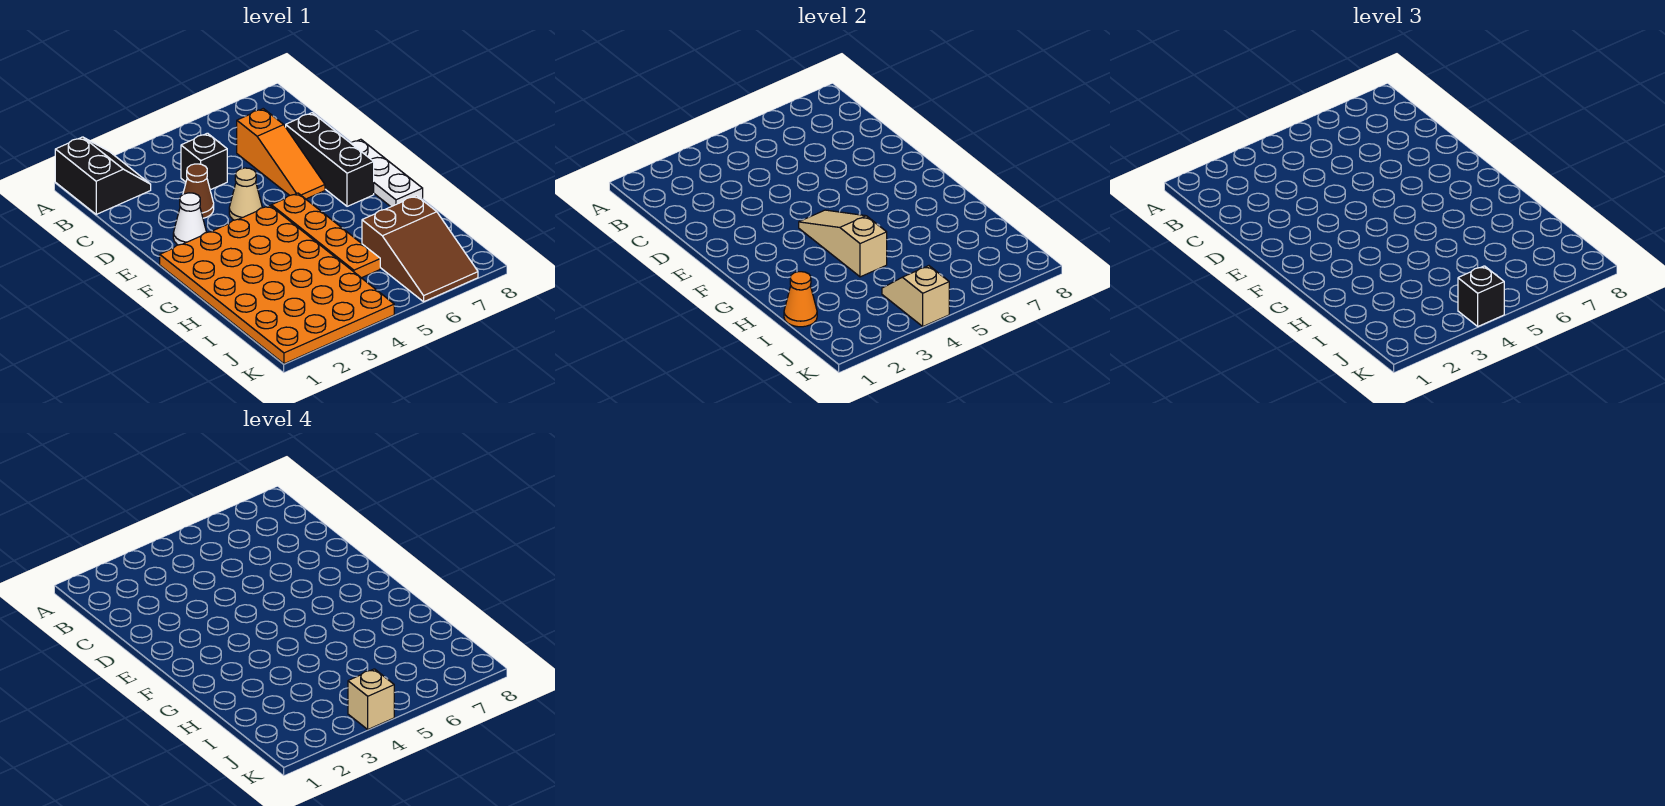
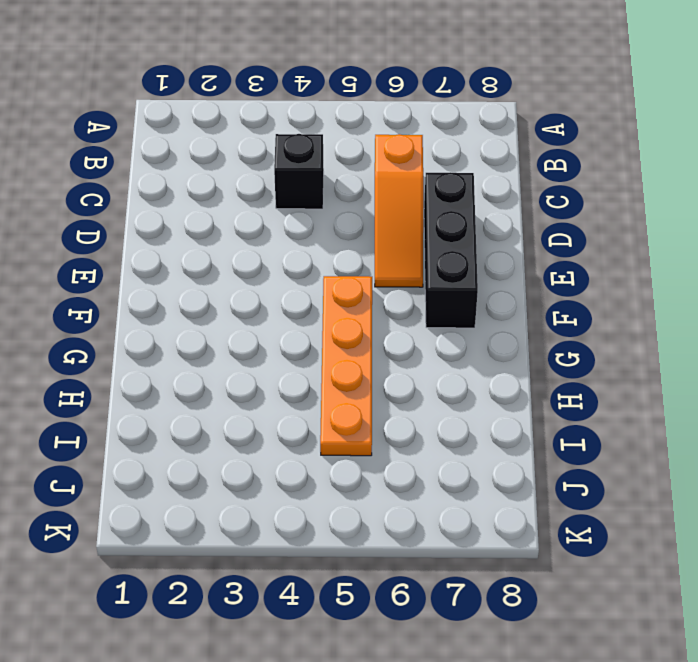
none -> black slope A1:B2 level 1 top 1
none -> brown cone D3 level 1
none -> white cone E2 level 1

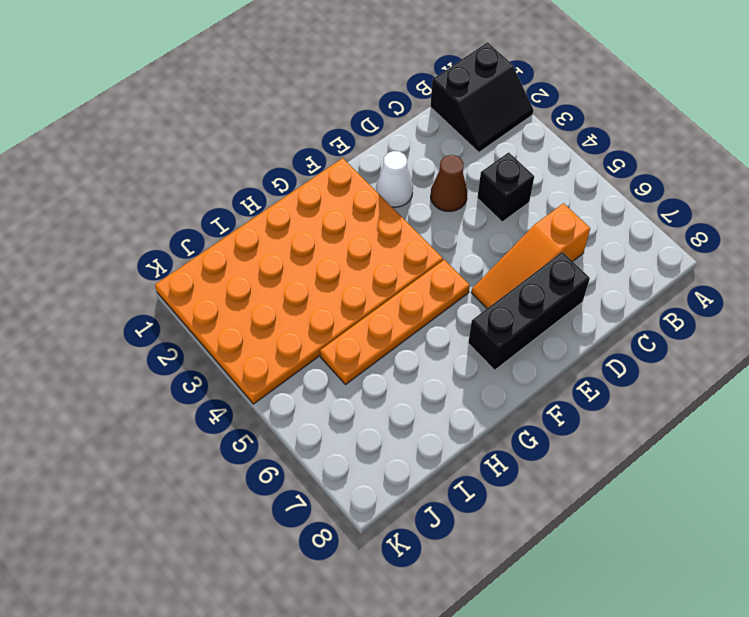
none -> tan cone E4 level 1
none -> white plate E8:G8 level 1
none -> brown slope I6:K7 level 1 top I

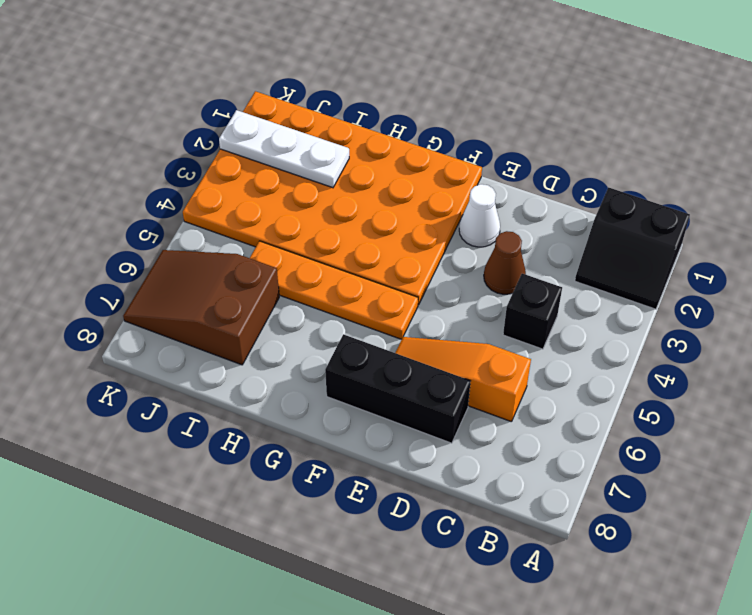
white plate I2:K2 level 2 -> white plate E8:G8 level 1
none -> tan cone E4 level 1
none -> tan slope F4:H4 level 2 top H
none -> orange cone I1 level 2

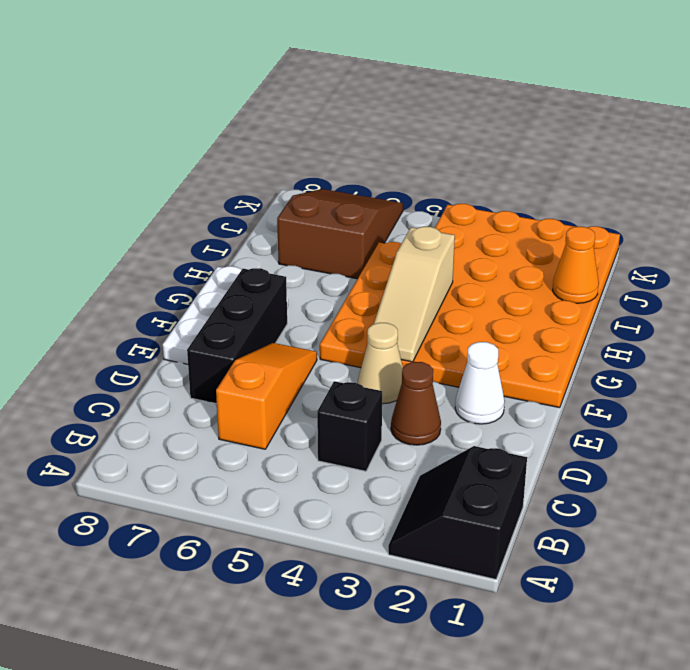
none -> tan slope J4:K4 level 2 top K
none -> black brick K4 level 3
none -> tan brick K4 level 4

